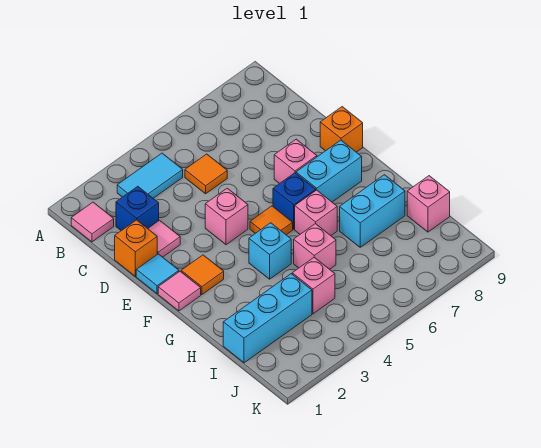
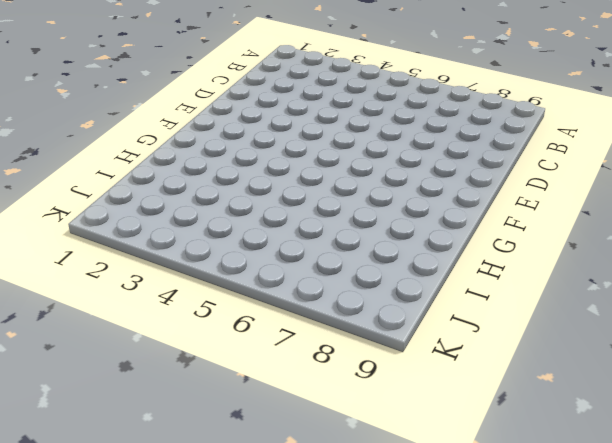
none -> pink tile B1 level 1
none -> cyan tile B3:B4 level 1
none -> blue brick C2 level 1

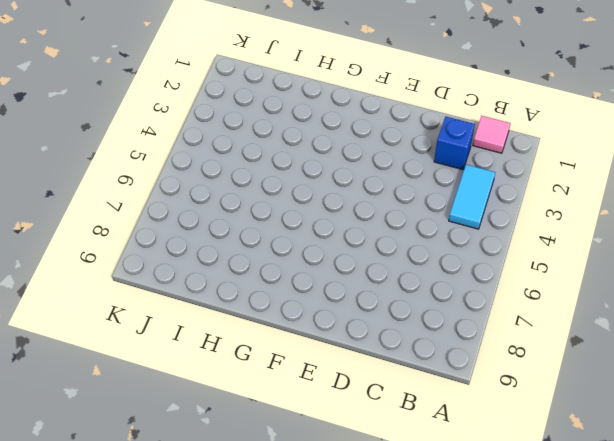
none -> orange tile C5 level 1
none -> orange brick D1 level 1
none -> pink tile D2 level 1

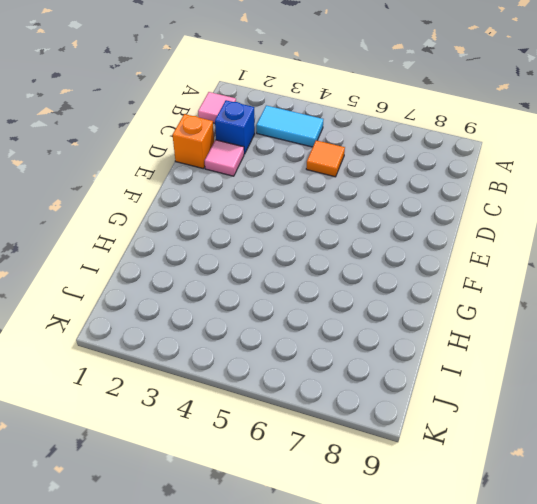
none -> cyan tile E1 level 1
none -> pink brick E4 level 1
none -> pink brick E7 level 1

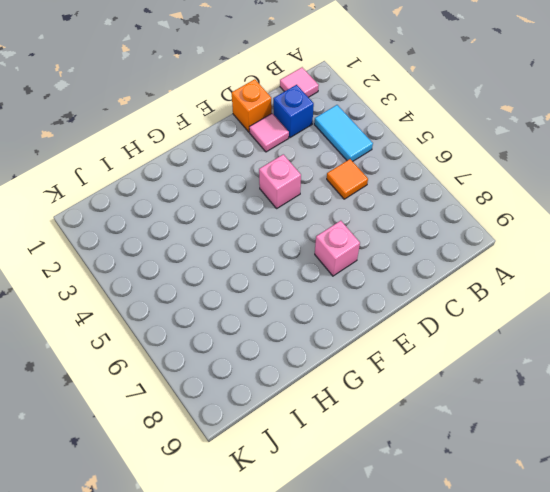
none -> cyan tile E1 level 1
none -> orange brick E9 level 1
none -> pink tile F1 level 1

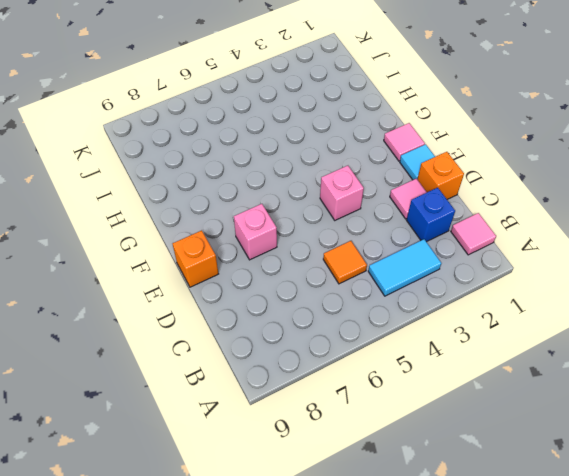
none -> orange tile F2 level 1
none -> orange tile F5 level 1
none -> blue brick F6 level 1

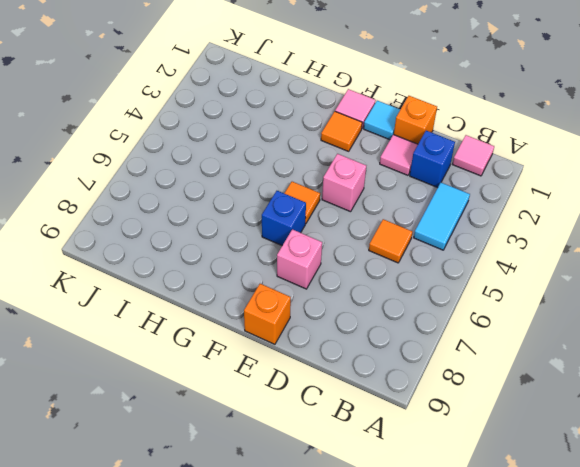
none -> cyan brick F7:F8 level 1
none -> cyan brick G4 level 1
none -> pink brick G6 level 1

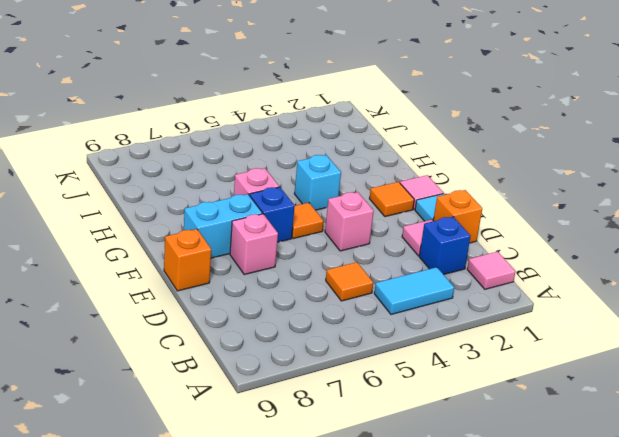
none -> pink brick H5 level 1
none -> cyan brick H7:H8 level 1
none -> cyan brick I1:I3 level 1

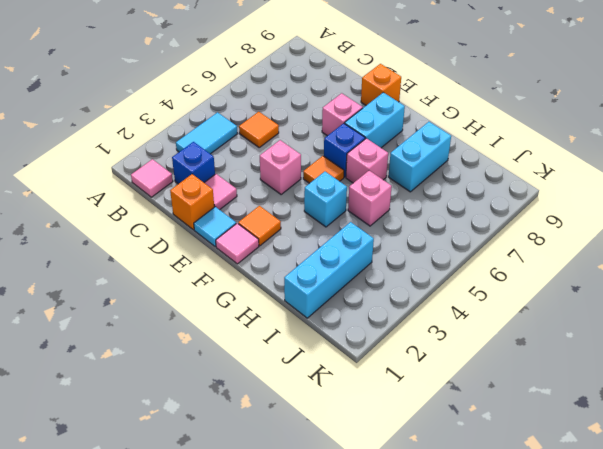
none -> pink brick I4 level 1
none -> pink brick I9 level 1

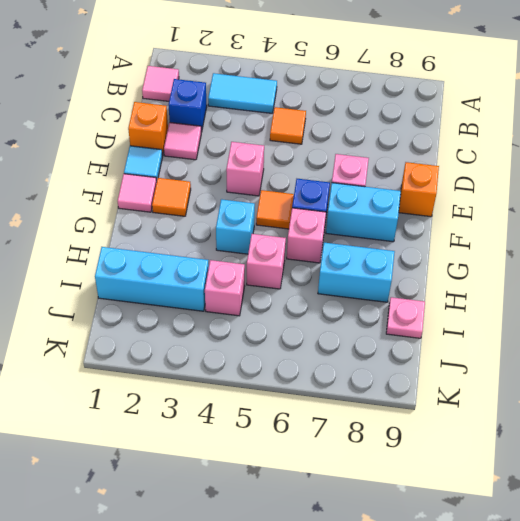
pink plate I9 level 1 -> pink brick I9 level 1

